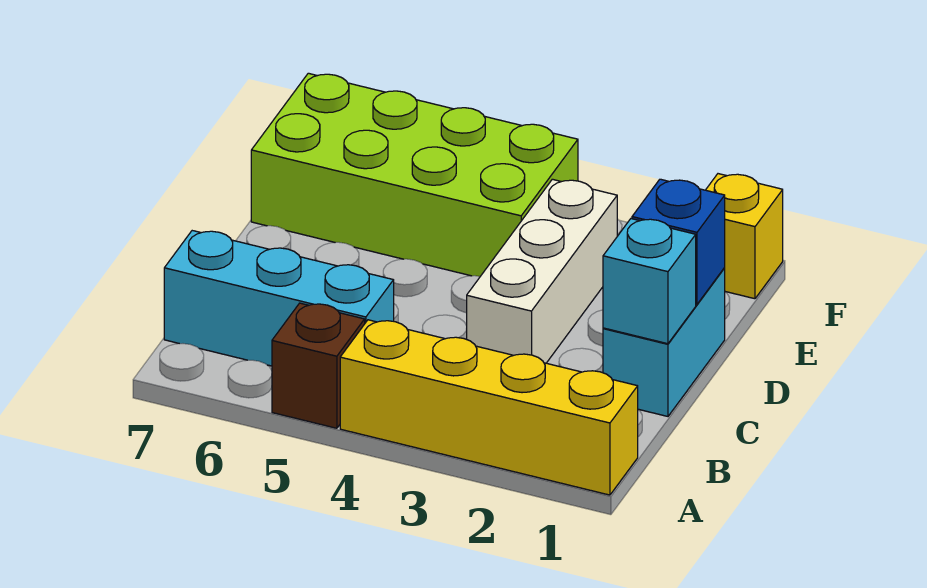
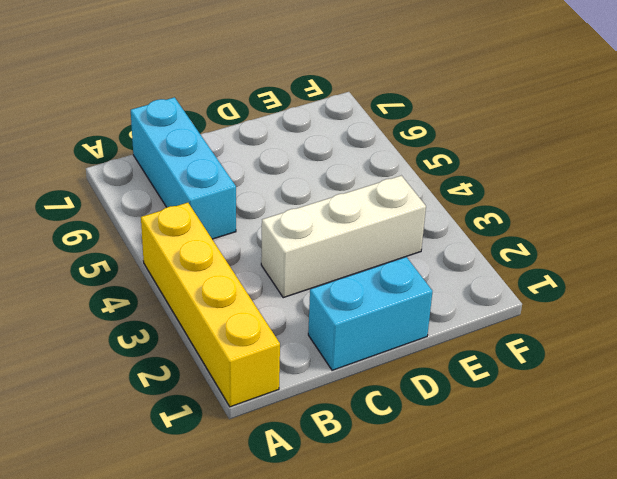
none -> brown brick A5 level 1
none -> lime brick E4:F7 level 1

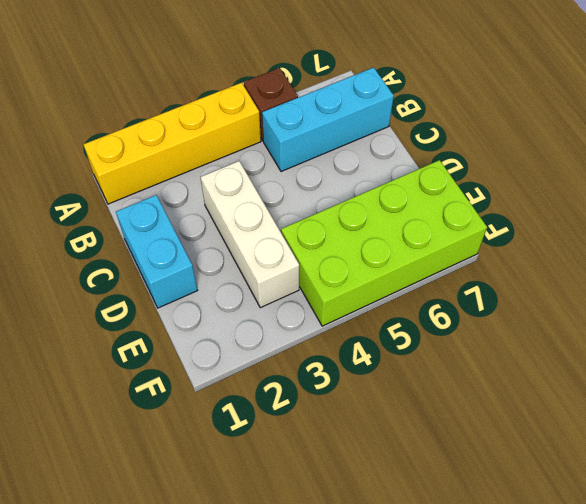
none -> yellow brick F1 level 1
none -> cyan brick C1 level 2

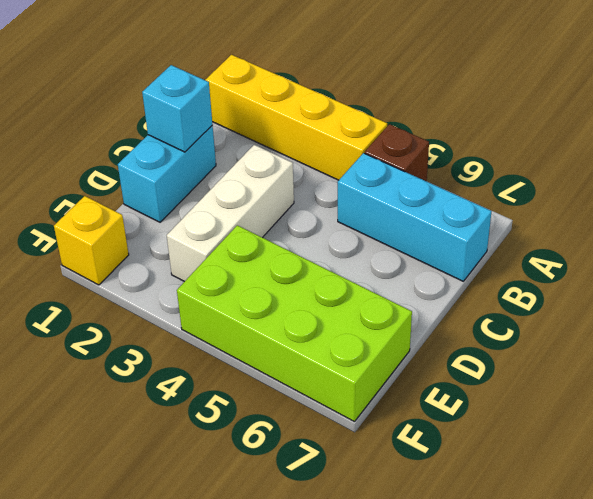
none -> blue brick D1 level 2

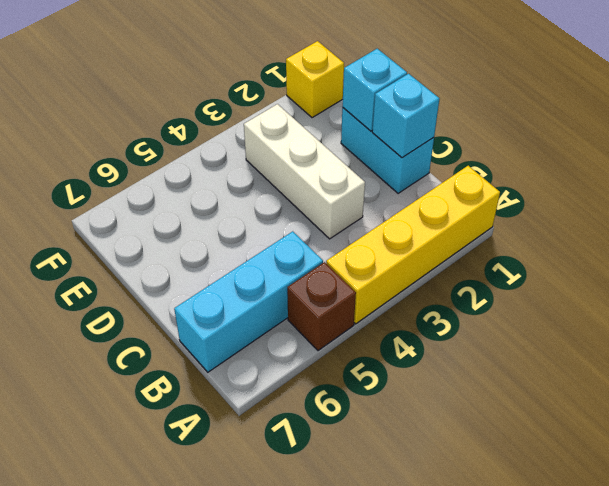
cyan brick D1 level 2 -> blue brick D1 level 2
none -> lime brick E4:F7 level 1

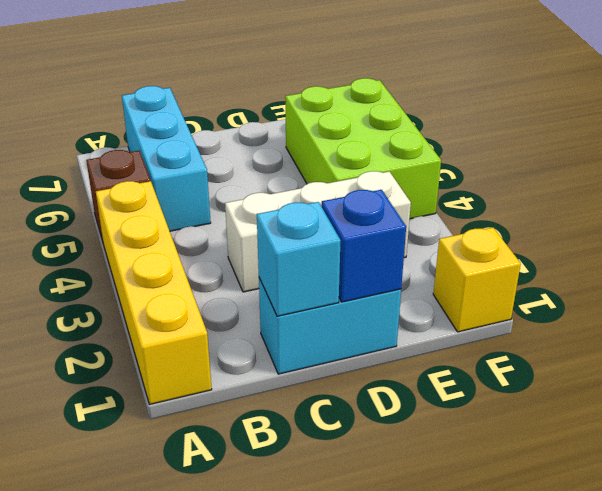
lime brick E4:F6 level 1 -> lime brick E4:F7 level 1

